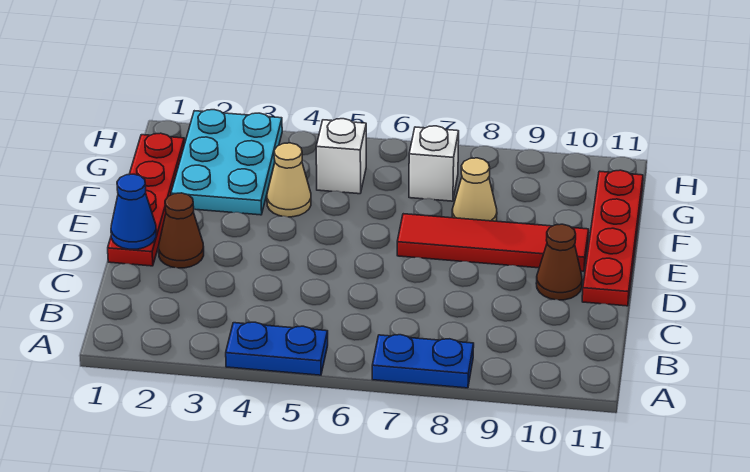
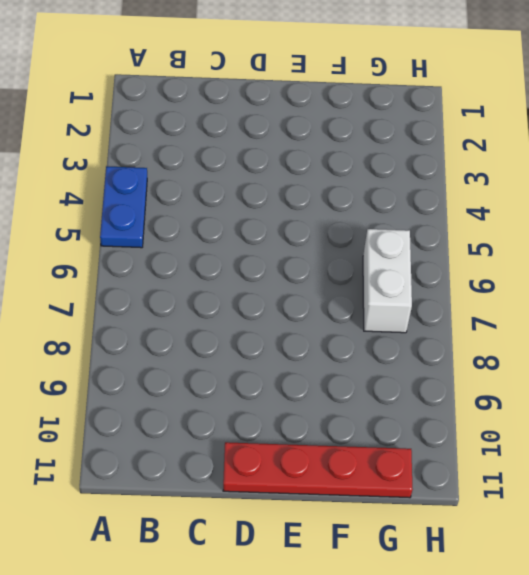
white brick G6:G7 level 1 -> white brick G7 level 1
none -> blue plate A7:A8 level 1
none -> red plate D1:G1 level 1
none -> brown cone D2 level 1

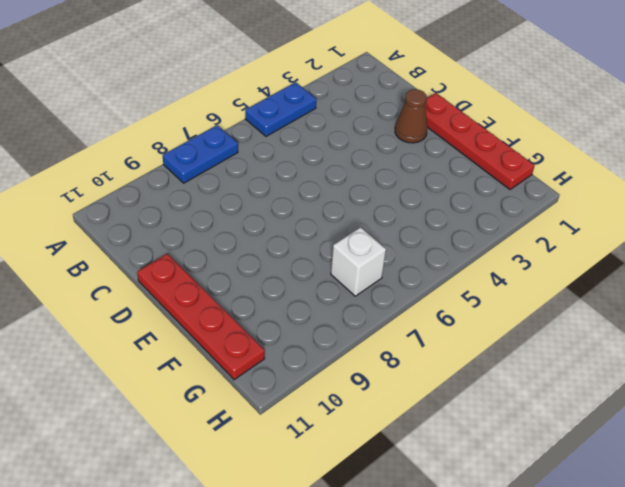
none -> brown cone D10 level 1
none -> red tile E7:E10 level 1
none -> cyan plate F2:H3 level 1

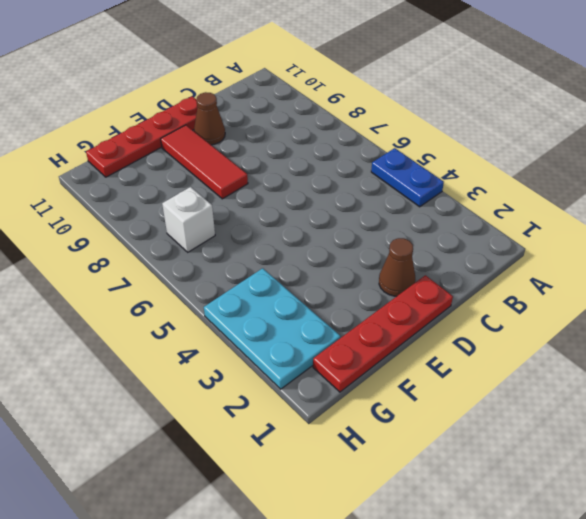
red tile E8:E10 level 1 -> red tile E7:E10 level 1
cyan plate G2:H4 level 1 -> cyan plate F2:H3 level 1
none -> blue plate A7:A8 level 1
none -> tan cone F4 level 1
none -> tan cone F8 level 1

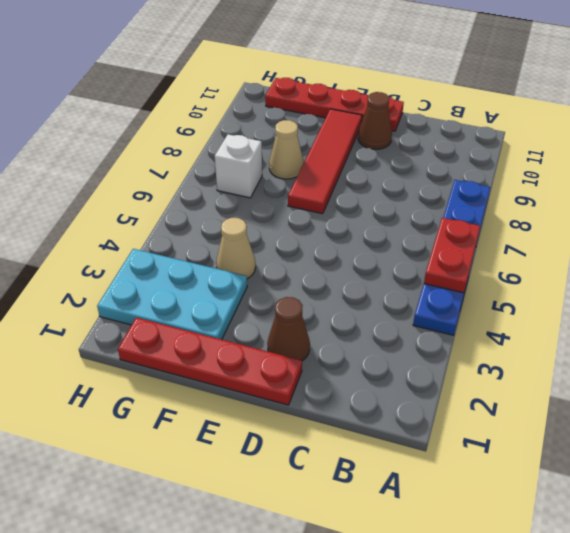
red plate A5:A6 level 2 -> none
none -> white brick G5 level 1
none -> blue cone D1 level 2

